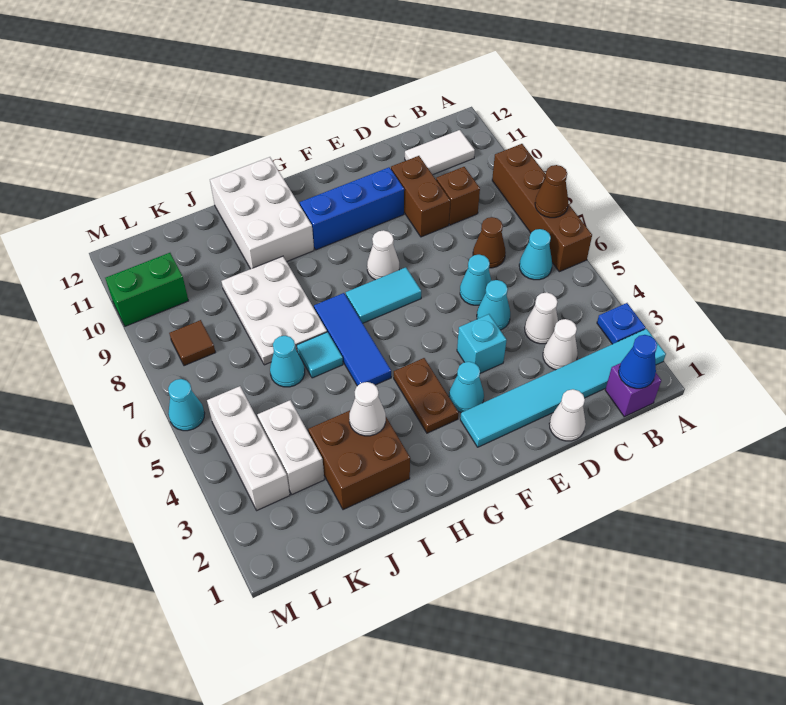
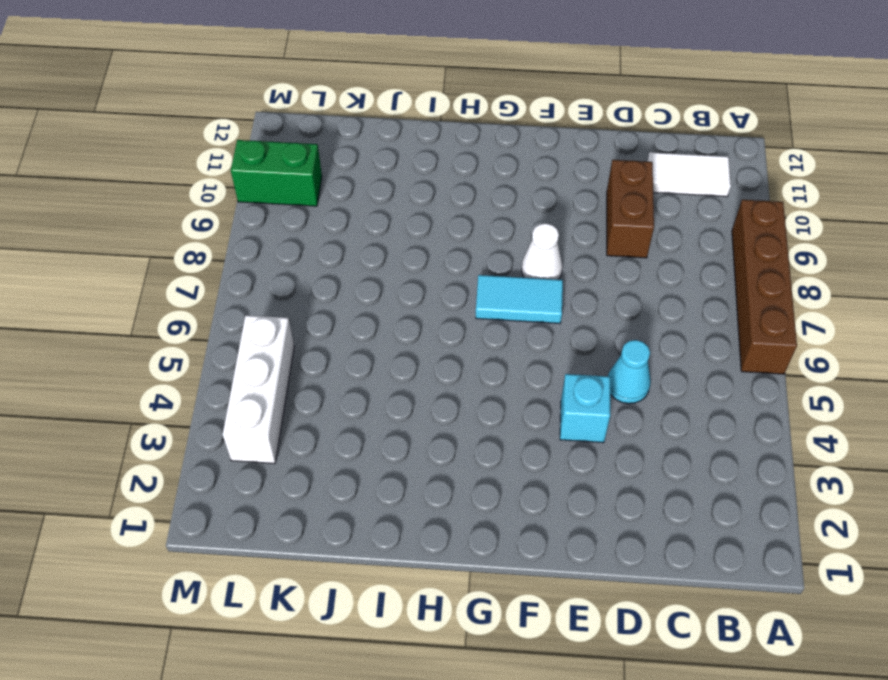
none -> cyan tile A2:F2 level 1
none -> blue plate A3 level 1
none -> purple brick B1 level 1
none -> cyan cone B6 level 1

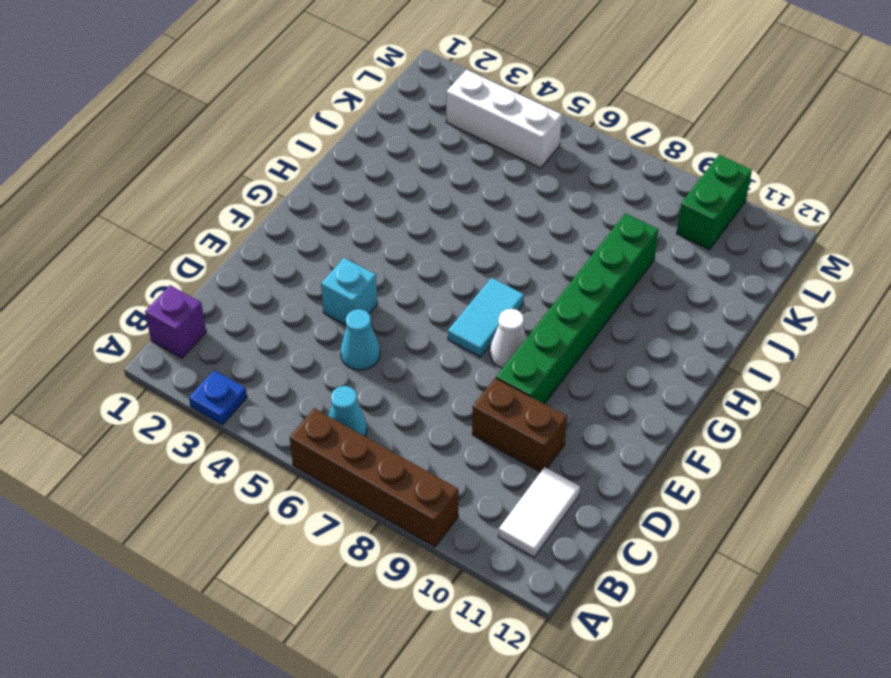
green brick E9:J9 level 1 -> white plate I7:J9 level 1
none -> cyan tile A2:F2 level 1
none -> white cone C3 level 1
none -> white cone C4 level 1
none -> brown cone C7 level 1

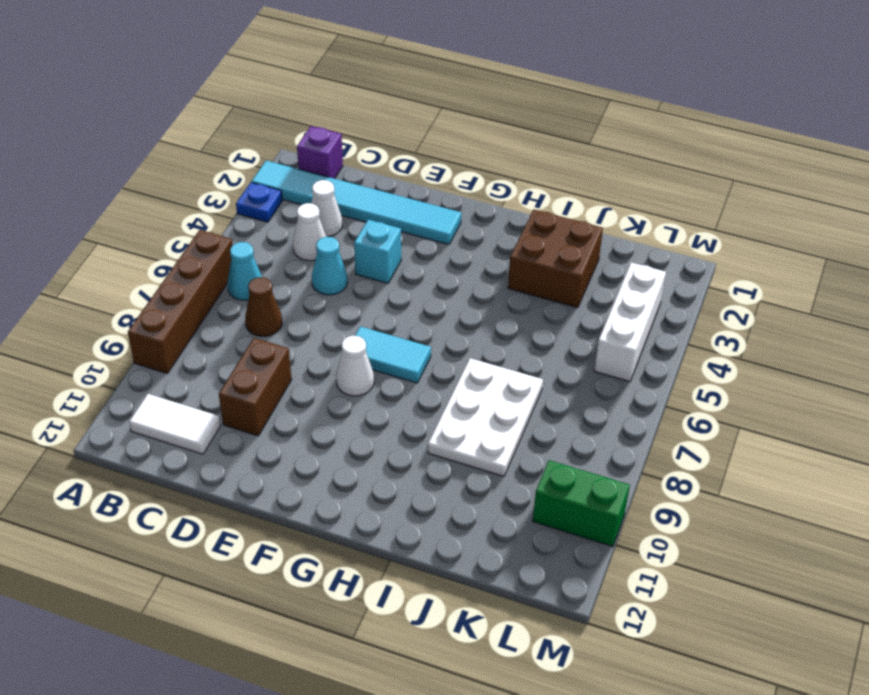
none -> brown brick C9 level 1
none -> white cone D1 level 1
none -> cyan cone D6 level 1
none -> blue brick E10:G10 level 1

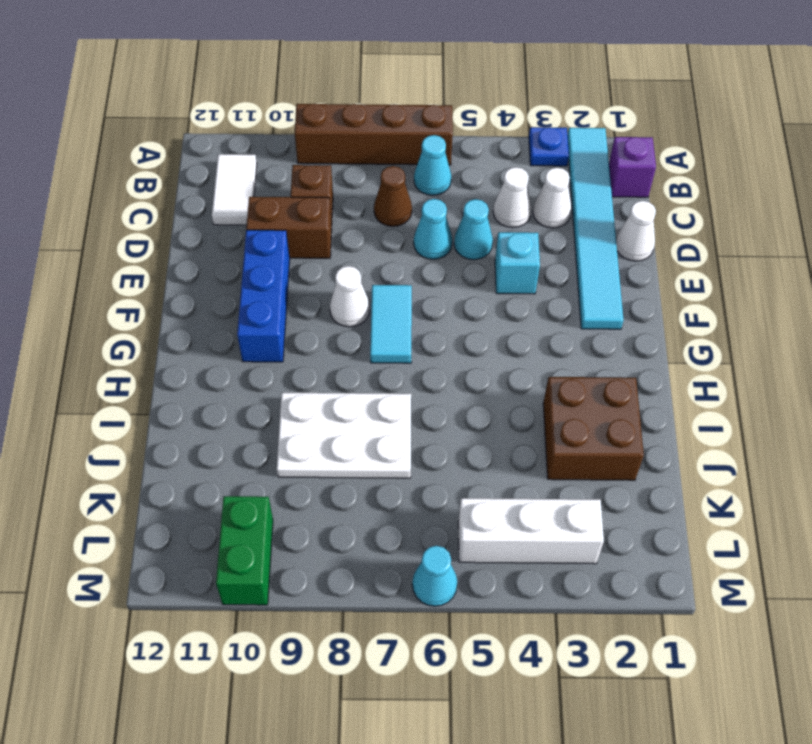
none -> cyan cone F3 level 1
none -> brown plate G3:G4 level 1
none -> blue tile H5:H7 level 1
none -> white brick H10:I12 level 1

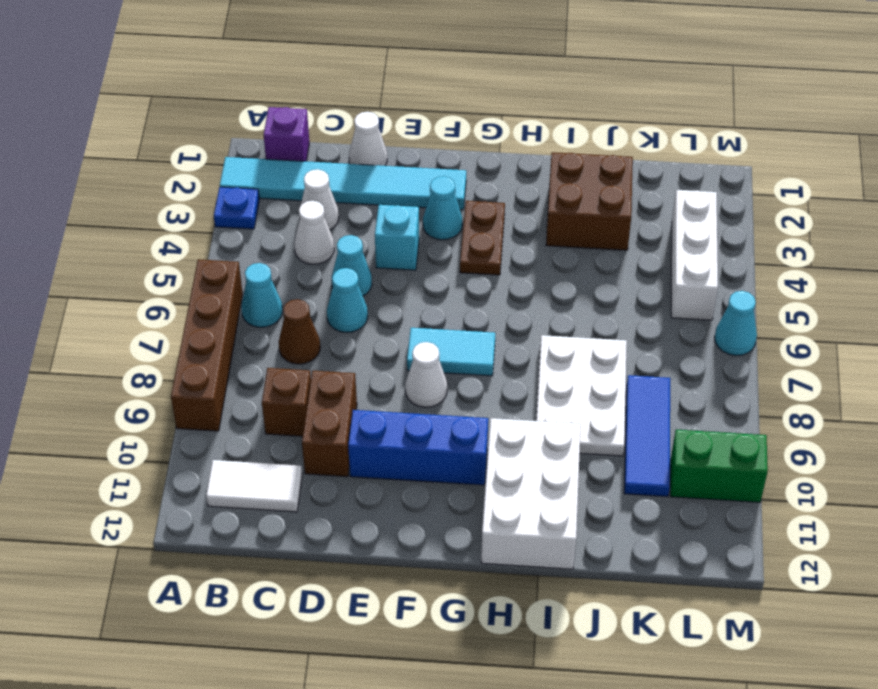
blue tile K8:K10 level 1 -> blue tile H5:H7 level 1
none -> cyan tile I6 level 1
none -> cyan cone J6 level 1
none -> white brick K3:K4 level 1
none -> brown tile L8 level 1

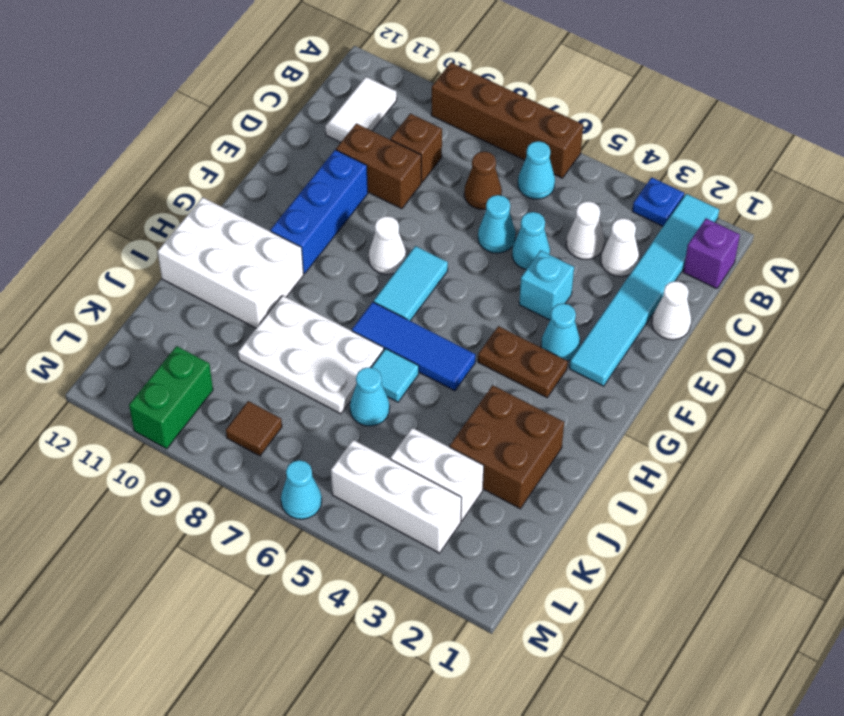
none -> brown cone A7 level 2
none -> blue cone B1 level 2
none -> white cone I3 level 2

